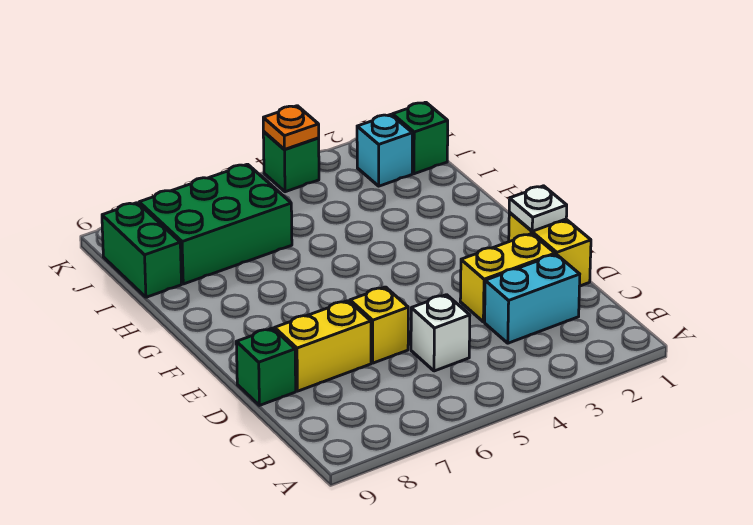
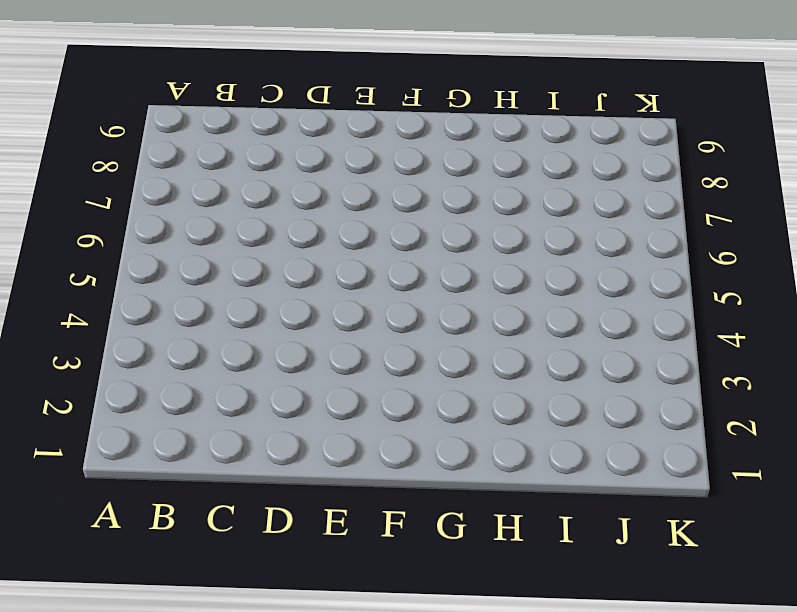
none -> cyan brick C2:C3 level 1
none -> white brick C5 level 1
none -> yellow brick D1:E1 level 1

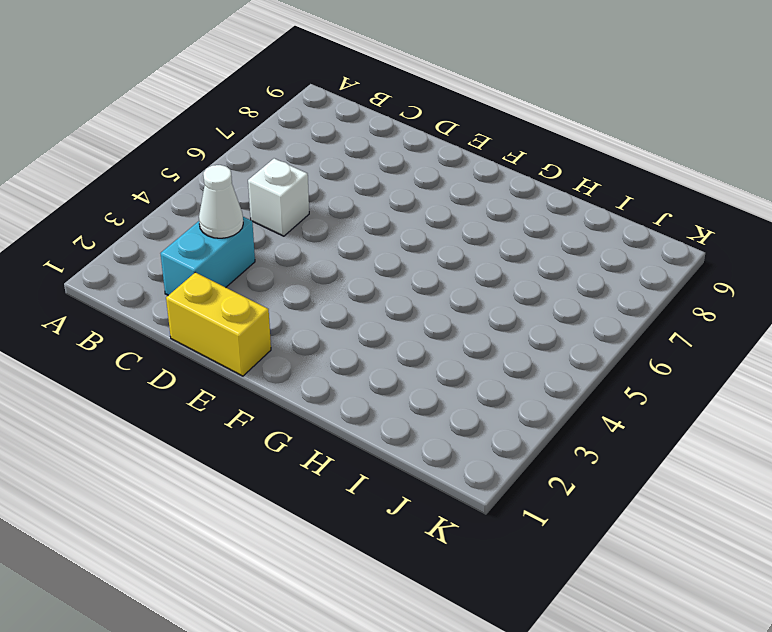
white cone C3 level 2 -> none
none -> yellow brick D2:D3 level 1
none -> yellow brick D6 level 1
none -> yellow brick D7:D8 level 1

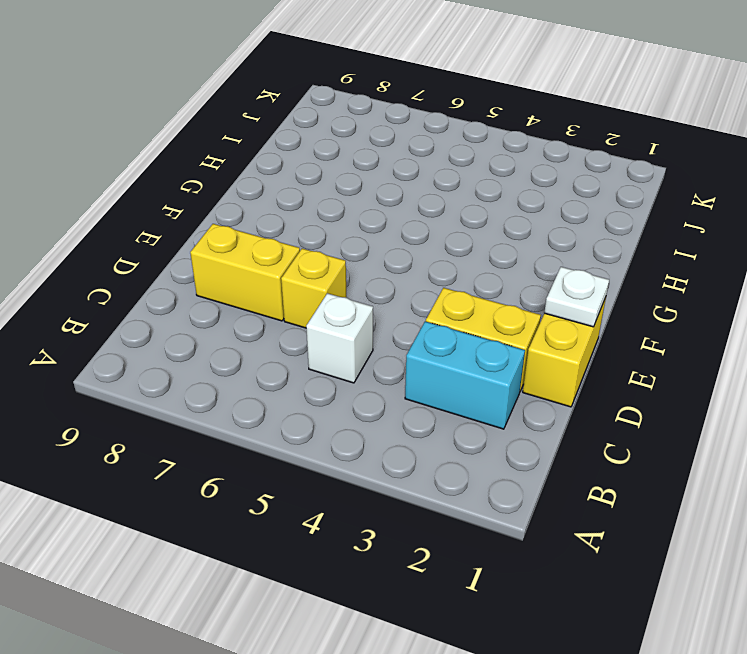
none -> green brick D9 level 1
none -> green brick I6:J8 level 1
none -> green brick I9:J9 level 1

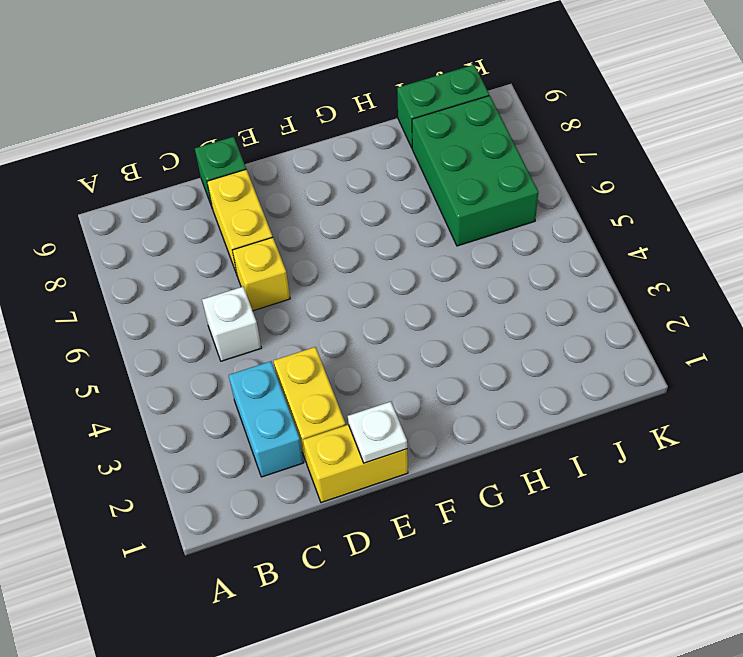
none -> green brick J1 level 1
none -> cyan brick J2 level 1
none -> green brick K4 level 1

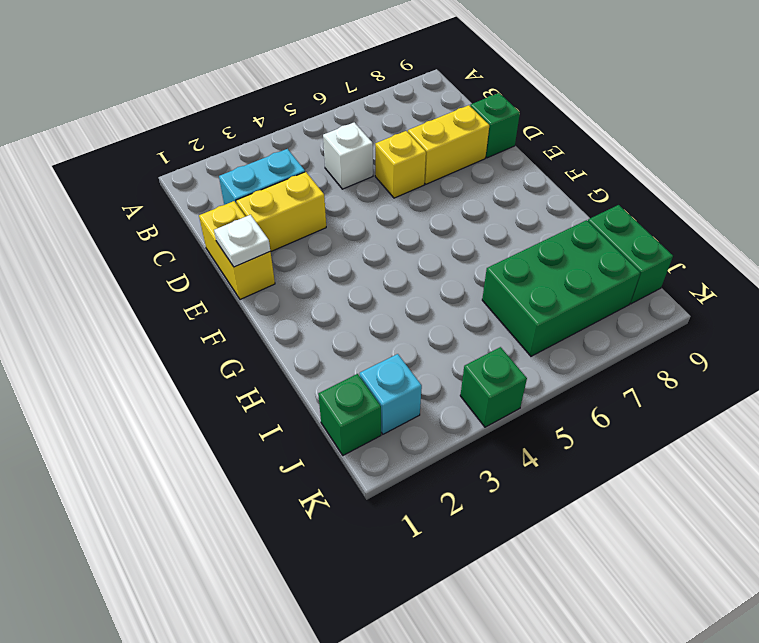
none -> orange plate K4 level 2

